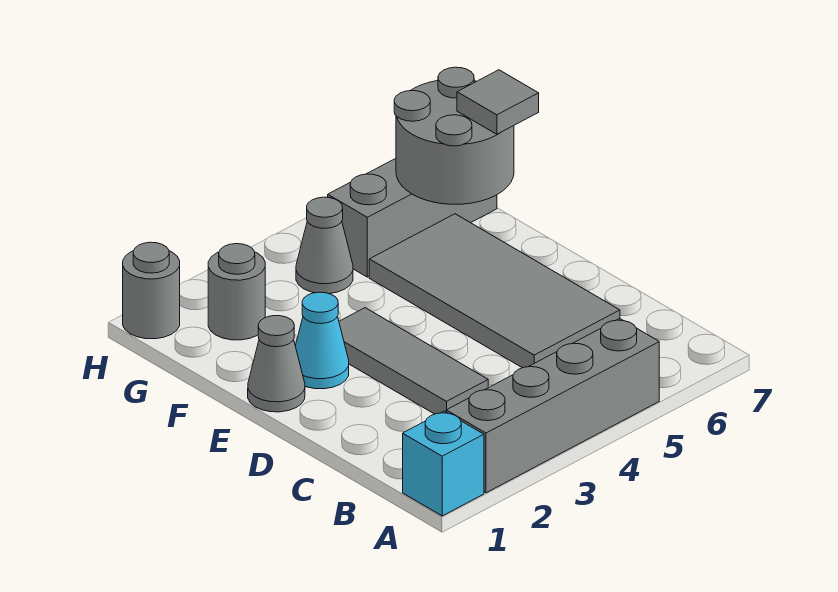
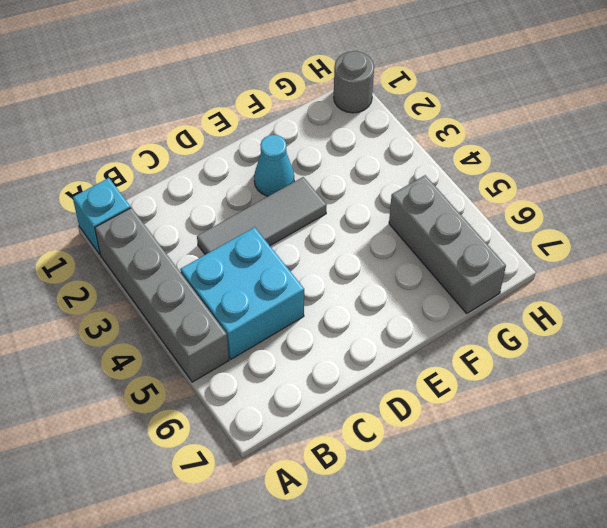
cyan brick B4:C5 level 1 -> grey tile C5:F6 level 1
none -> grey cone E1 level 1
none -> grey round brick G2 level 1
none -> grey cone G4 level 1

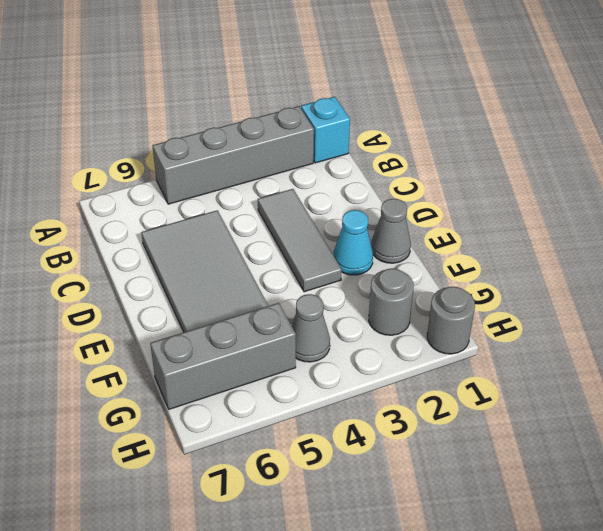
none -> grey round brick F6:G7 level 2
none -> grey tile F7 level 3

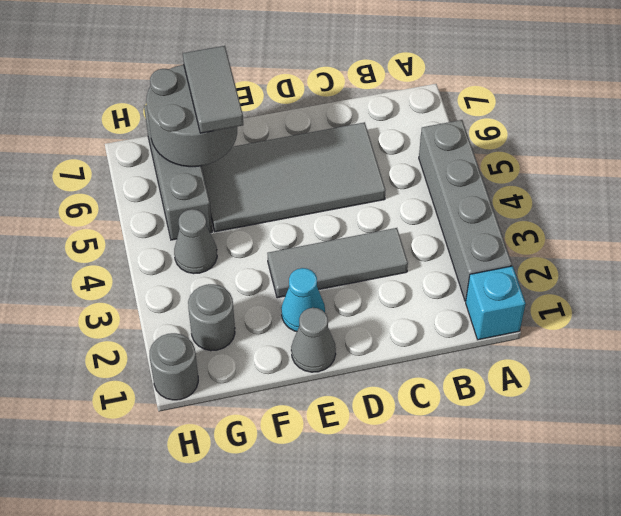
grey tile F6:F7 level 3 -> grey tile F7 level 3

